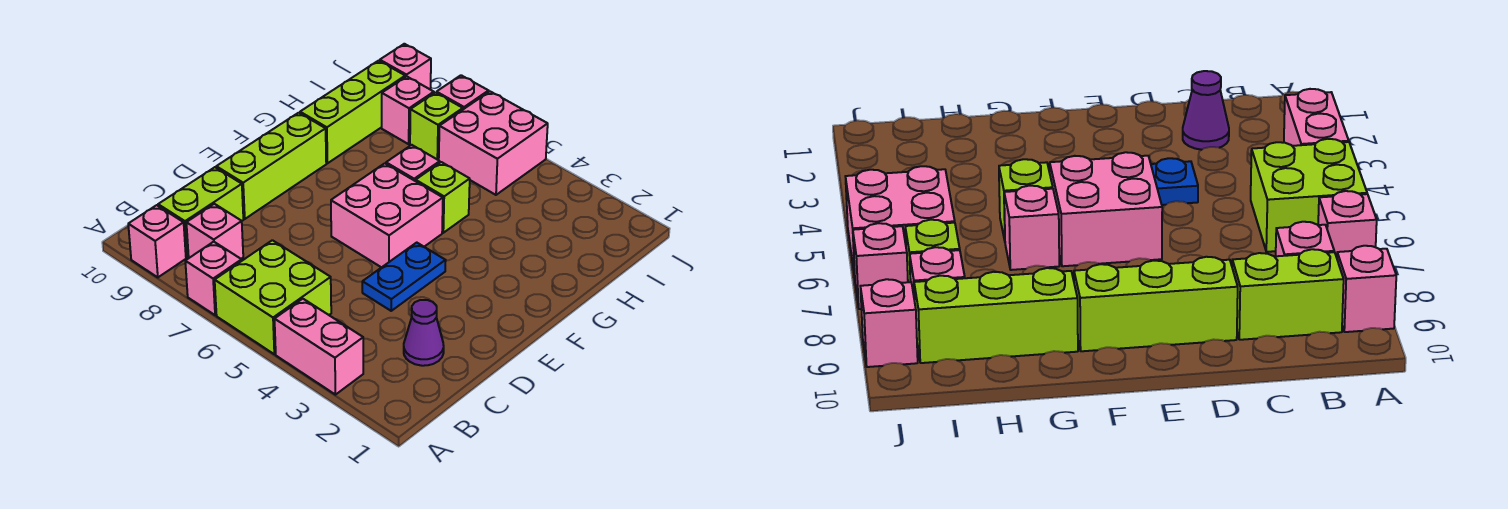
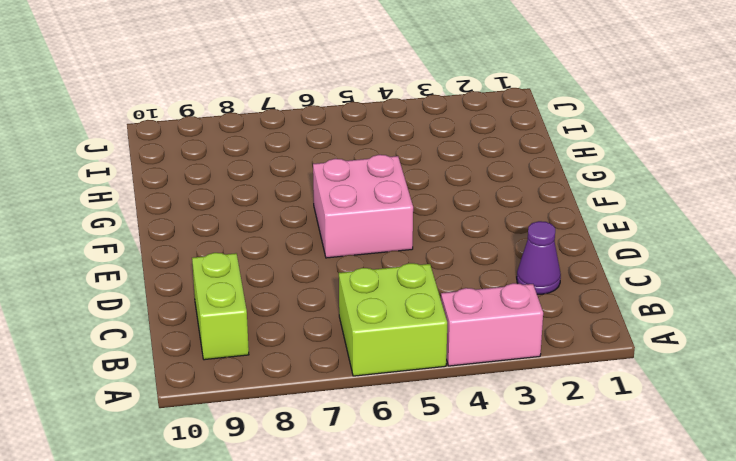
none -> pink brick A7 level 1
none -> pink brick A9 level 1
none -> pink brick B8 level 1

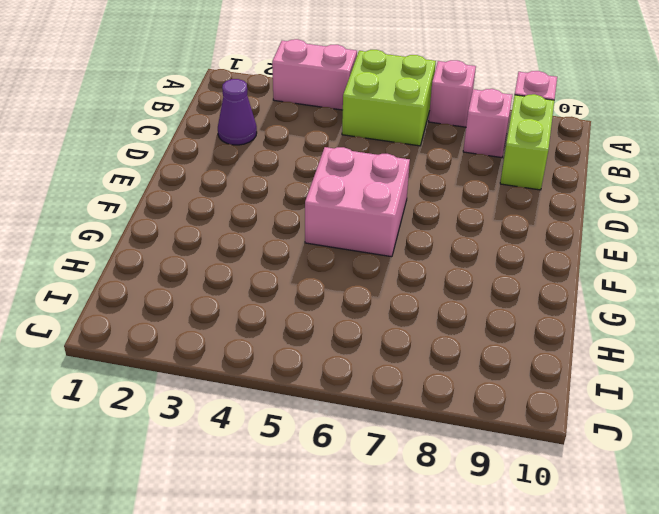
none -> blue plate D4:E4 level 1
none -> lime brick D9:F9 level 1
none -> lime brick G5 level 1

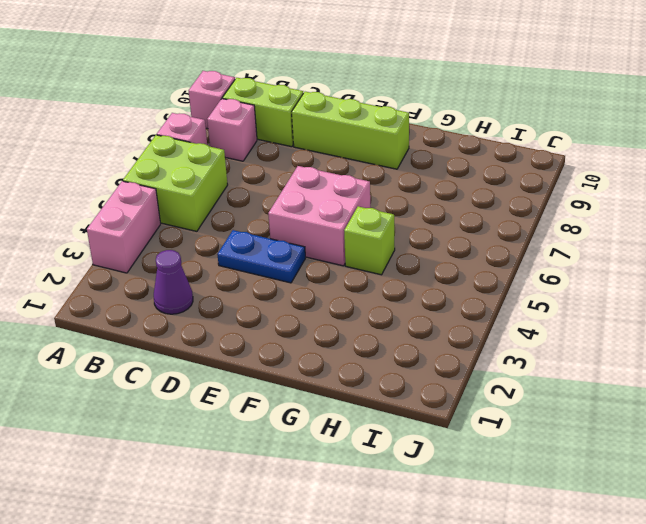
none -> pink brick G6 level 1
none -> lime brick G9:I9 level 1
none -> pink brick I5:J6 level 1

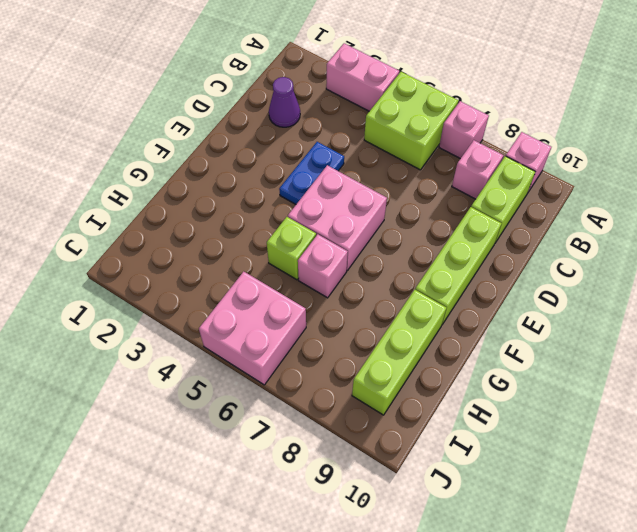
none -> lime brick I7 level 1
none -> pink brick I8 level 1
none -> pink brick J7 level 1

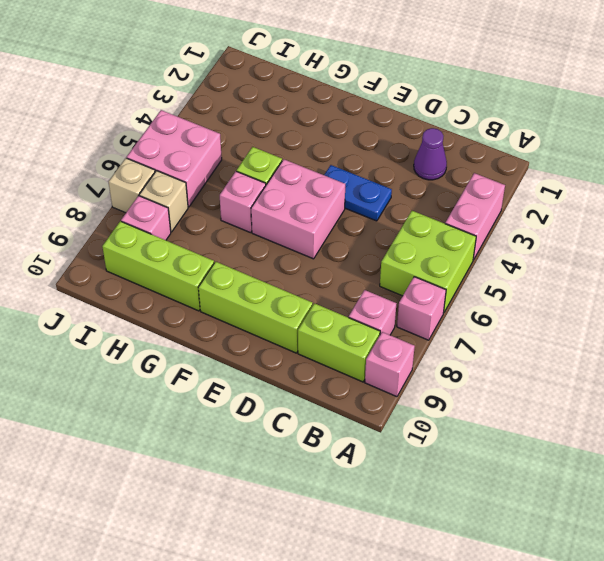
tan brick I7 level 1 -> lime brick I7 level 1
tan brick J7 level 1 -> pink brick J7 level 1
none -> pink brick J9 level 1

